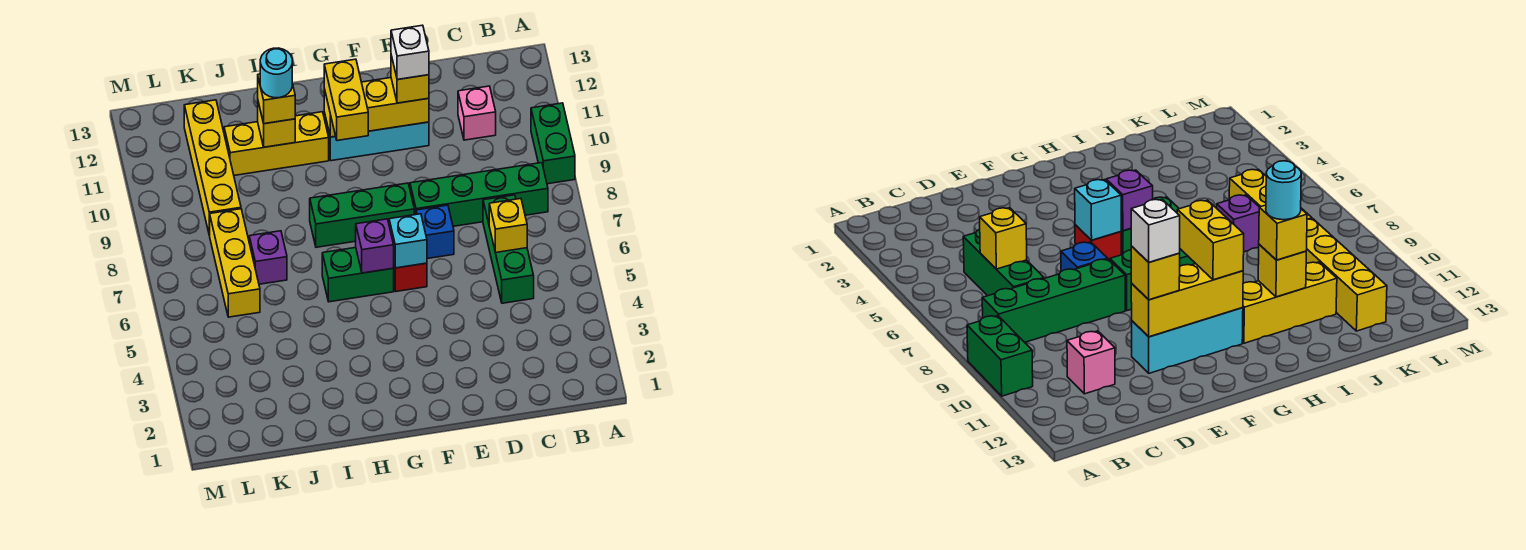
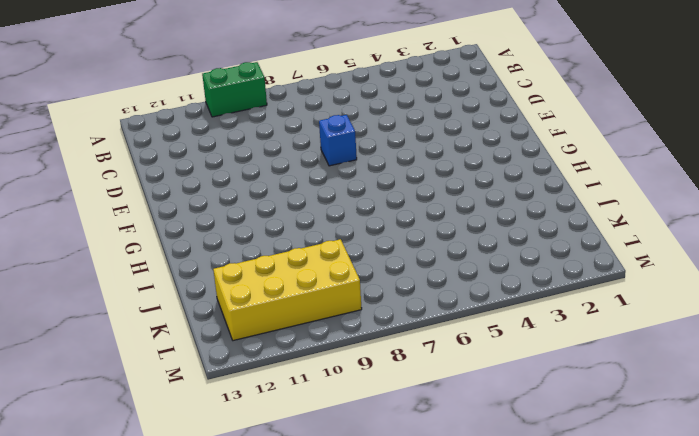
yellow brick K9:L12 level 1 -> yellow brick K9:K12 level 1
none -> green brick B8:E8 level 1
none -> green brick C5:C7 level 1
none -> pink brick C11 level 1

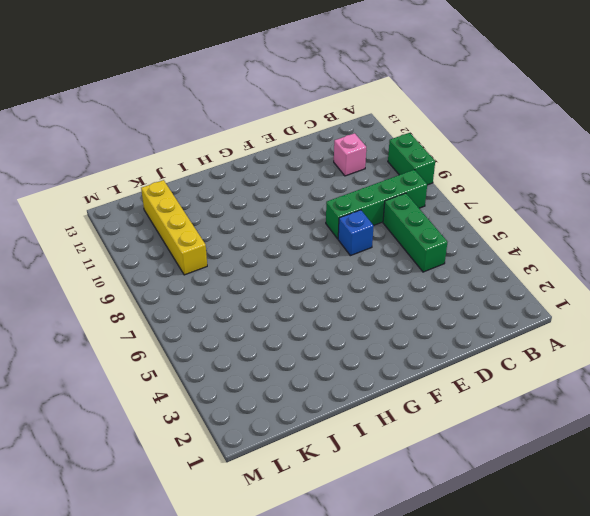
none -> cyan brick E11:G11 level 1
none -> red brick F6 level 1
none -> green brick F8:H8 level 1

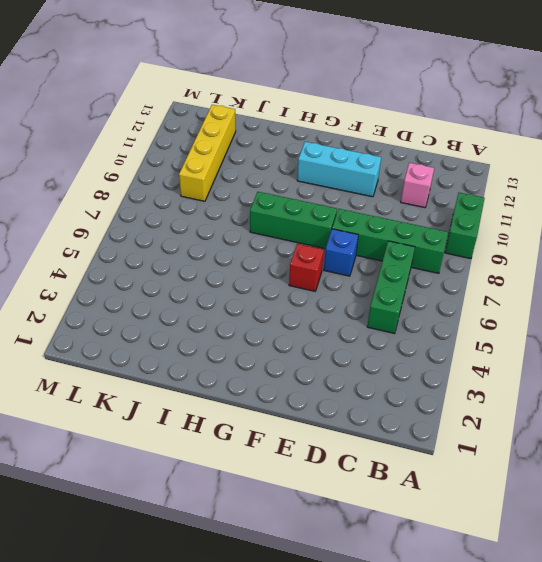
none -> green brick G6:H6 level 1
none -> yellow brick H11:J11 level 1
none -> purple brick J7 level 1

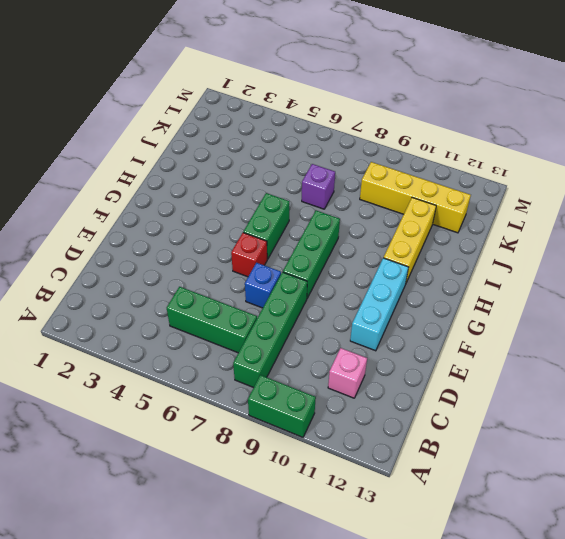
none -> yellow brick K6:K8 level 1
none -> yellow brick C6 level 2
none -> yellow brick E11:G11 level 2

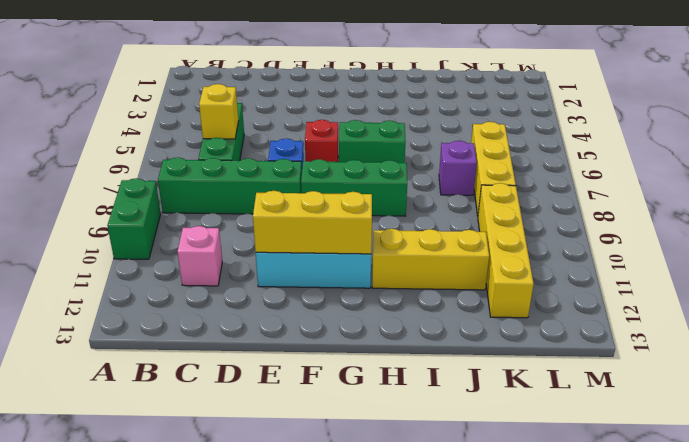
none -> cyan brick F6 level 2
none -> purple brick G6 level 2
none -> yellow brick I11 level 2

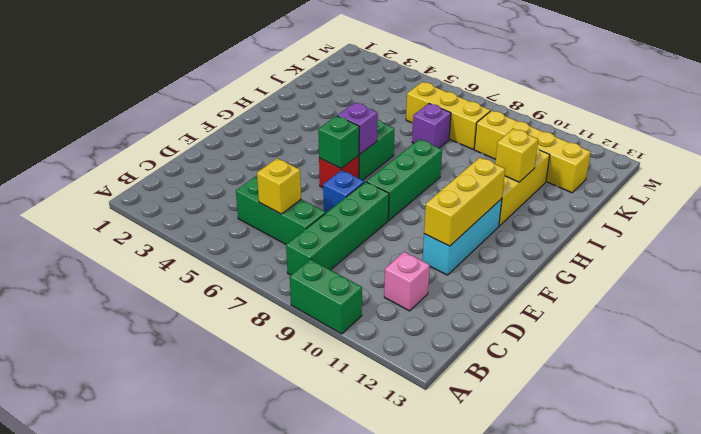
green brick F6 level 2 -> cyan brick F6 level 2
none -> yellow brick E11 level 3
none -> yellow brick G10:G11 level 3
none -> yellow brick I11 level 3

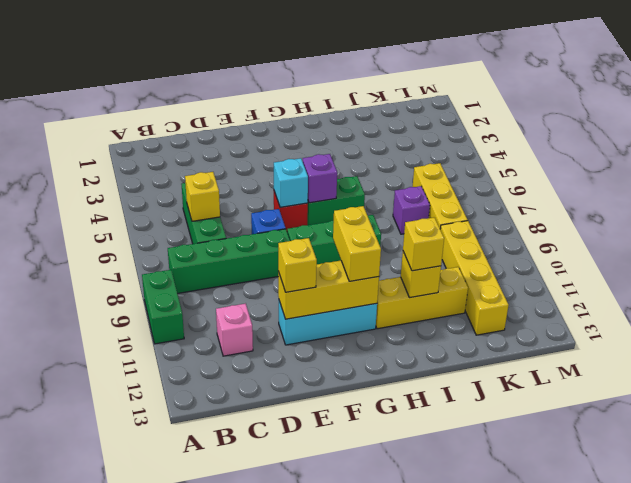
none -> white brick E11 level 4
none -> cyan round brick I11 level 4

